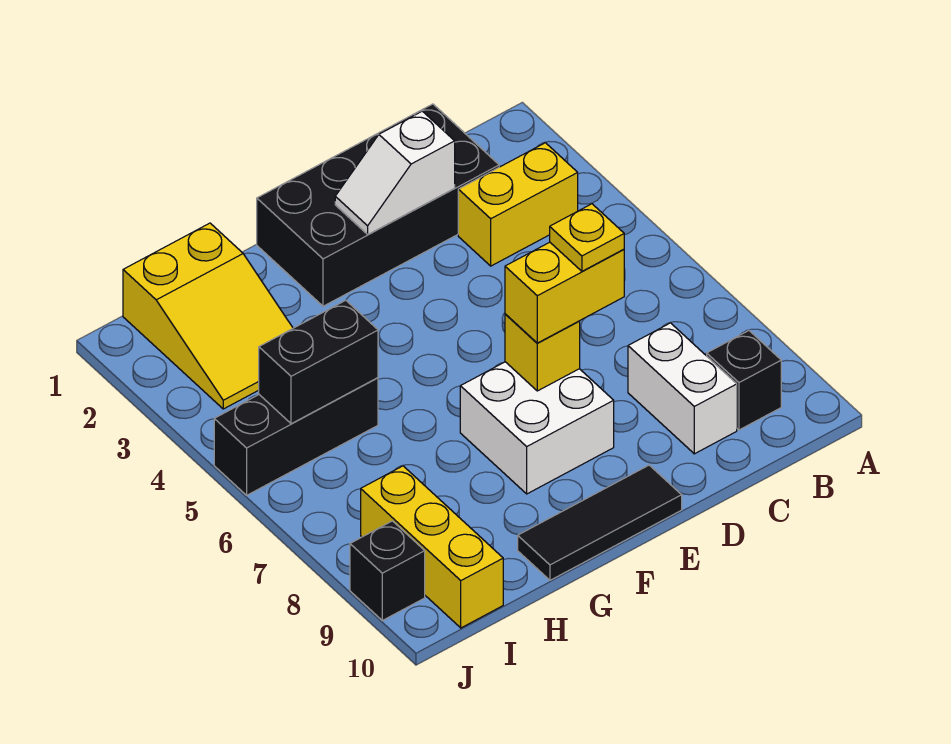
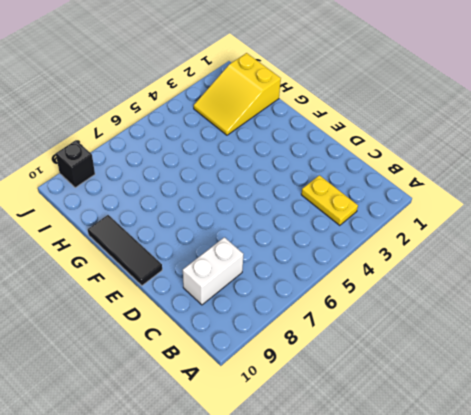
yellow plate B3:C3 level 1 -> yellow brick B3:C3 level 1
none -> black brick B9 level 1
none -> black brick C1:F2 level 1
none -> white brick E7:F8 level 1

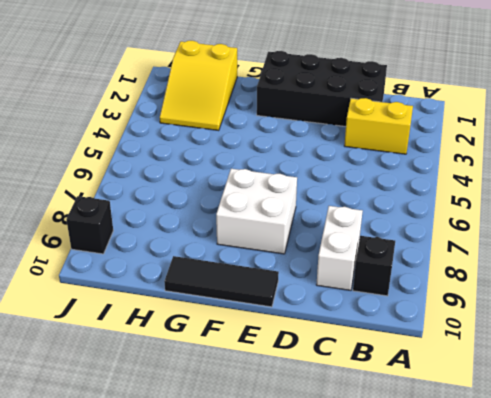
none -> black brick H5:J5 level 1
none -> yellow brick I8:I10 level 1
none -> white slope D2:E2 level 2 top D

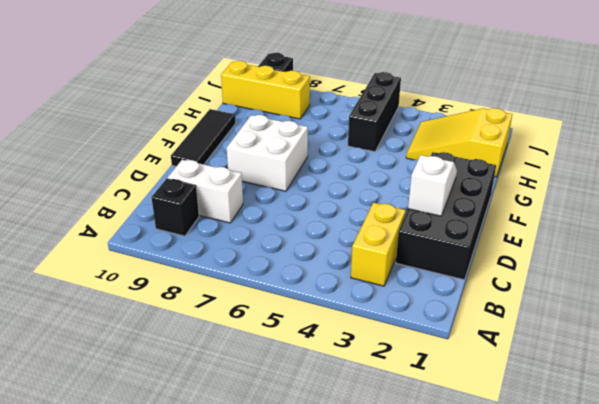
none -> yellow brick E7 level 2
none -> black brick H5:I5 level 2
none -> yellow brick D7:E7 level 3

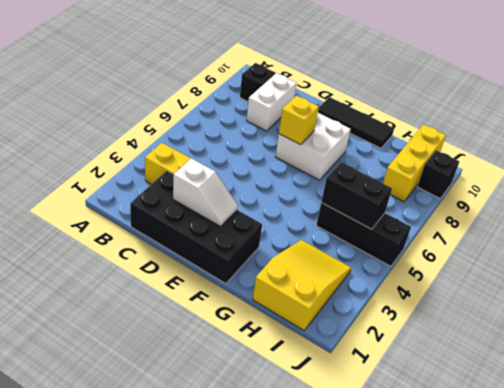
none -> yellow brick D7:E7 level 3
none -> yellow plate D7 level 4

